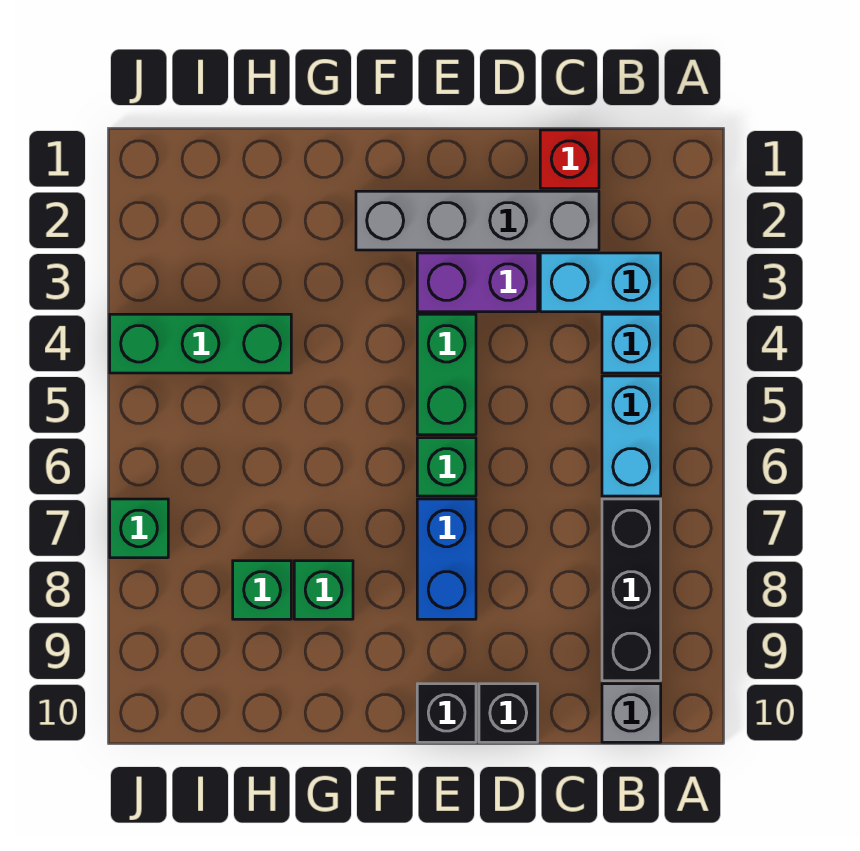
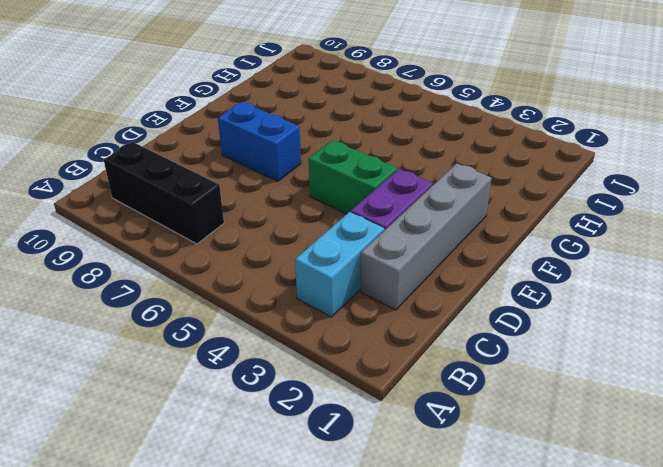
none -> cyan brick B4 level 1
none -> cyan brick B5:B6 level 1
none -> grey brick B10 level 1

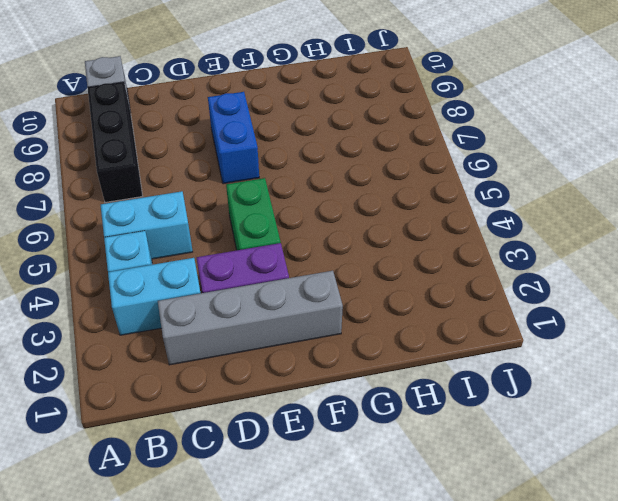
cyan brick B5:C5 level 1 -> cyan brick B5:B6 level 1
none -> red brick C1 level 1
none -> black brick D10 level 1
none -> green brick E6 level 1

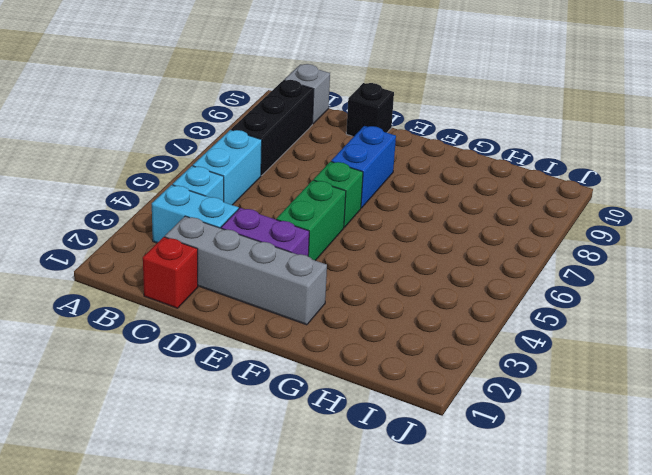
none -> black brick E10 level 1
none -> green brick G8 level 1
none -> green brick H4:J4 level 1

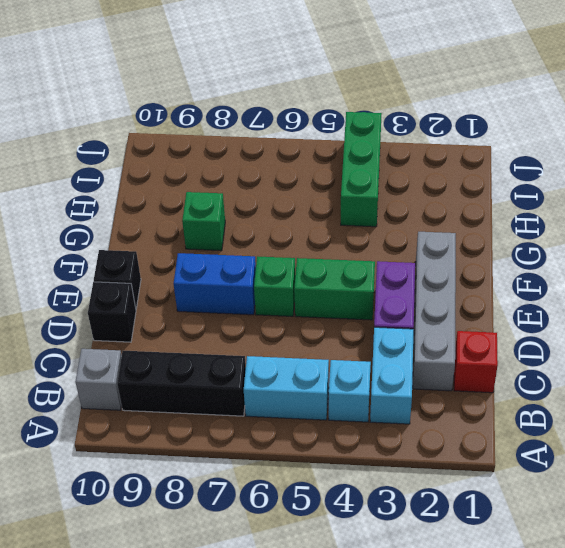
none -> green brick H8 level 1
none -> green brick J7 level 1

